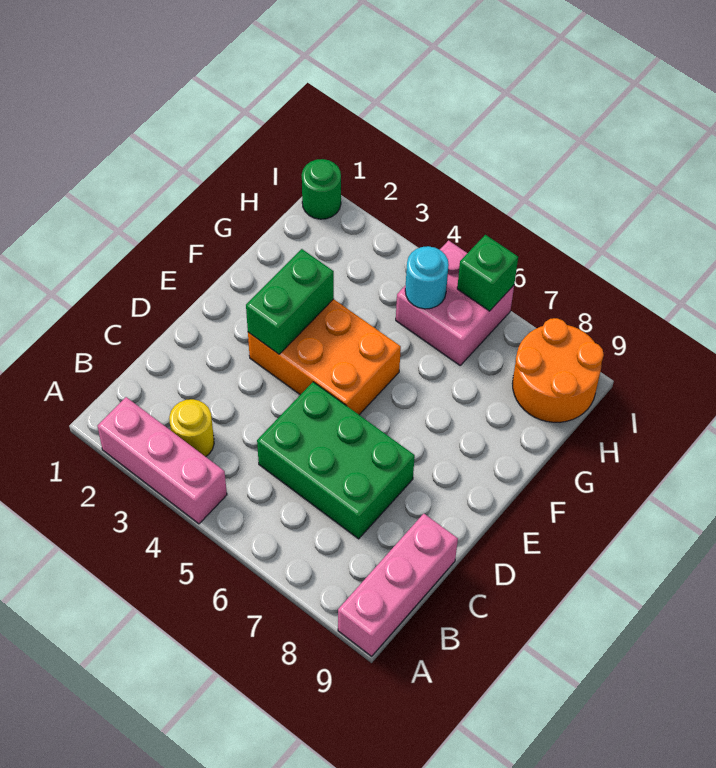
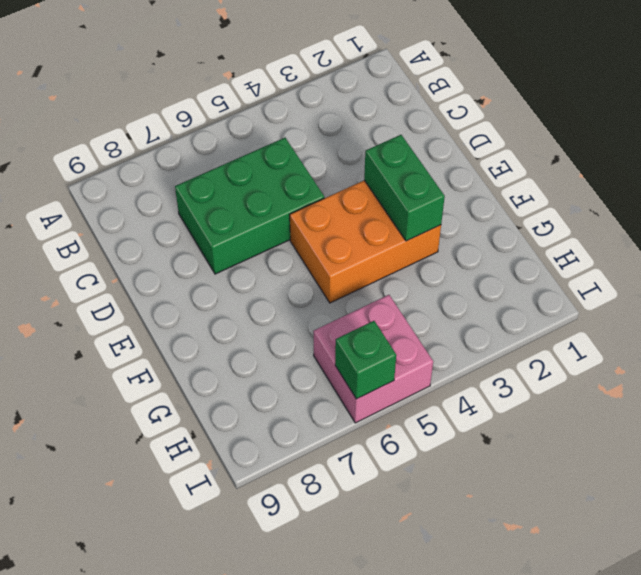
none -> pink brick A2:A4 level 1
none -> pink brick A9:C9 level 1

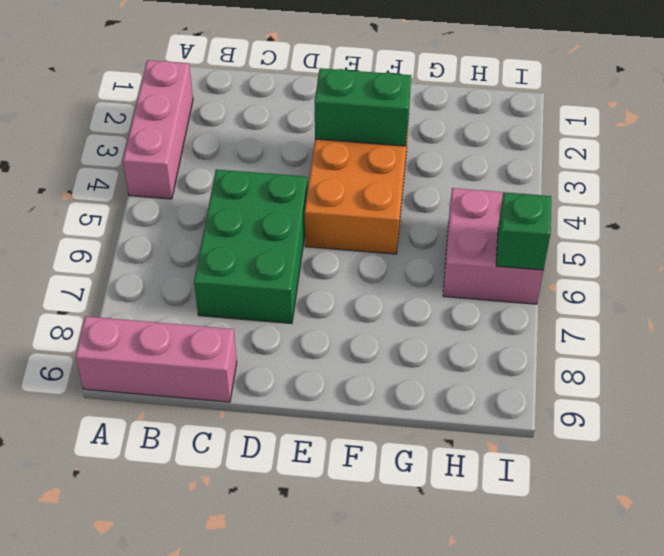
none -> yellow round brick B3 level 1
none -> orange round brick H8:I9 level 1

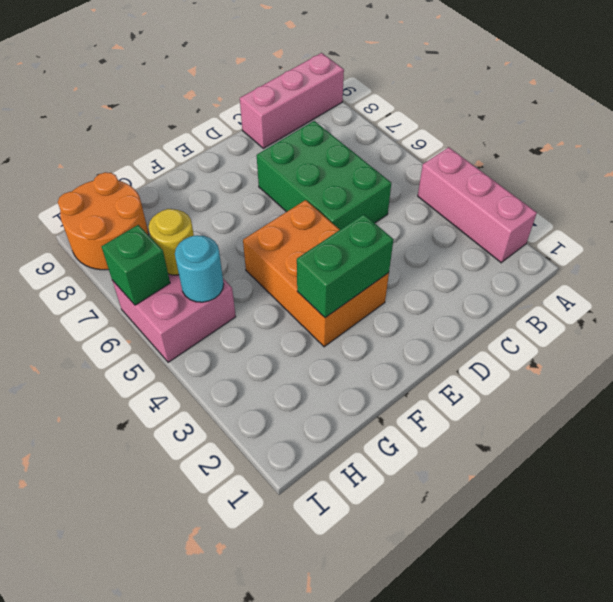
yellow round brick H6 level 2 -> yellow round brick B3 level 1
none -> green round brick I1 level 1

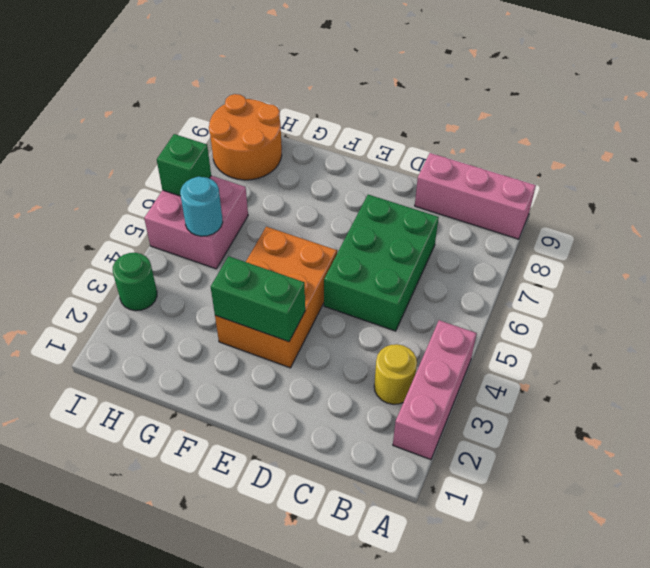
green round brick I3 level 1 -> green round brick I1 level 1

